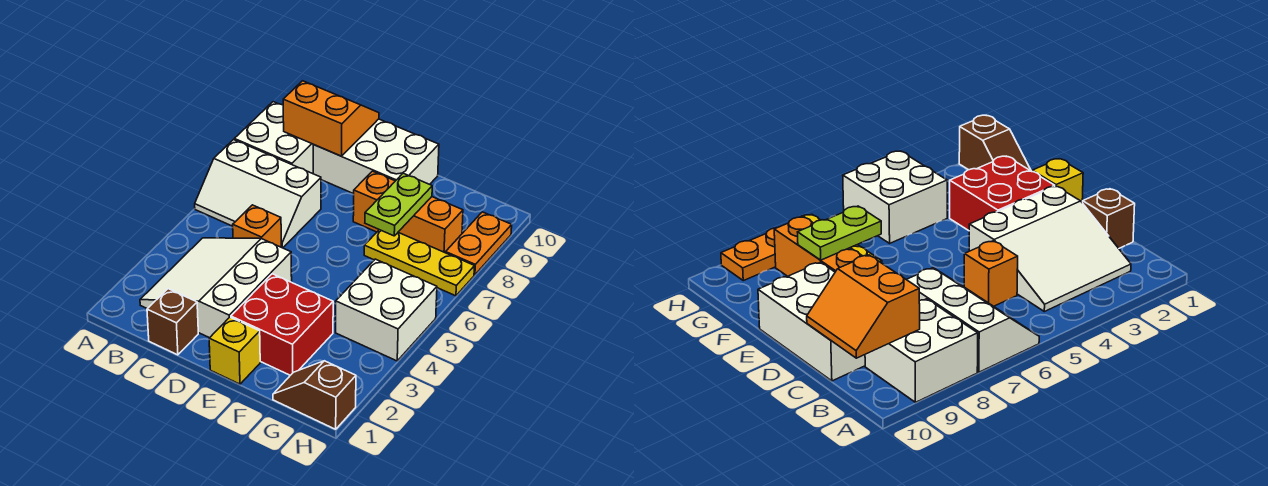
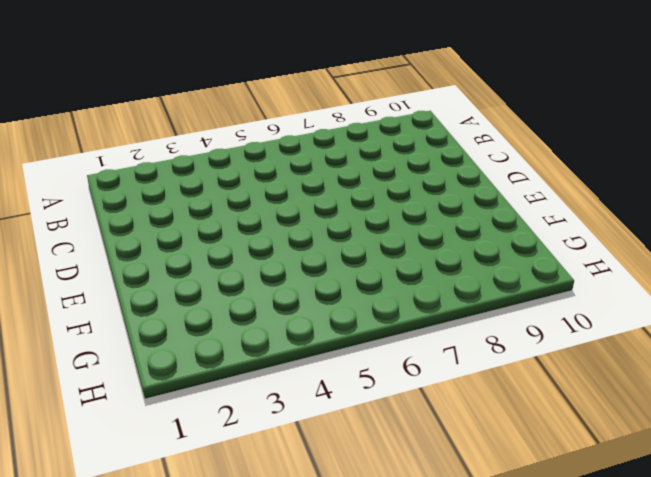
none -> white slope A6:C7 level 1 top 7
none -> white brick A8:B9 level 1
none -> white slope B2:D4 level 1 top D

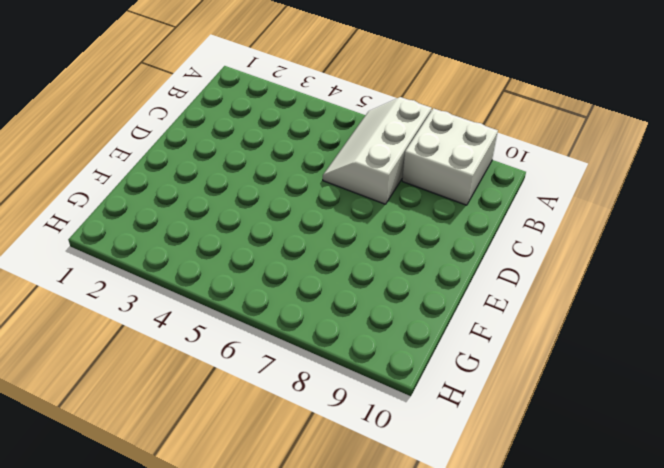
none -> white slope B2:D4 level 1 top D
none -> brown brick C1 level 1
none -> orange brick C5 level 1

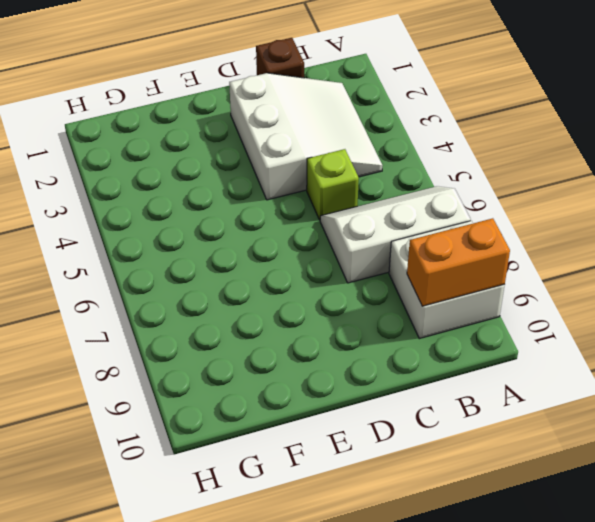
orange brick A9:B9 level 2 -> orange slope B9:C10 level 2 top 9
lime brick C5 level 1 -> orange brick C5 level 1
none -> white brick C9:E10 level 1
none -> yellow brick E1 level 1
none -> red brick E2:F3 level 1

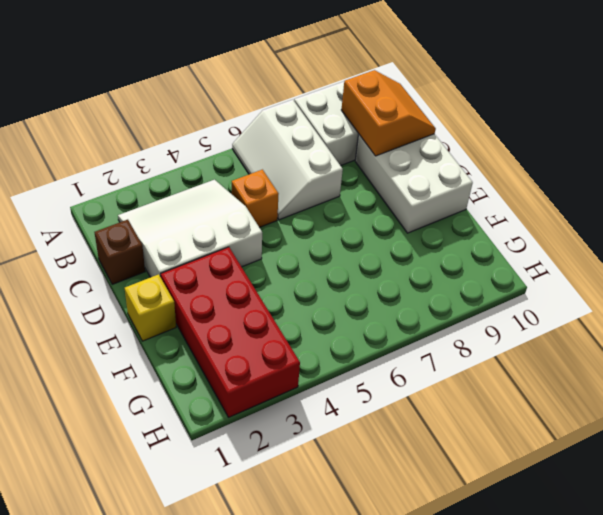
red brick E2:H3 level 1 -> red brick E2:F3 level 1
none -> orange brick E8:G8 level 1
none -> yellow plate F7:H7 level 1
none -> brown slope G1:H1 level 1 top H

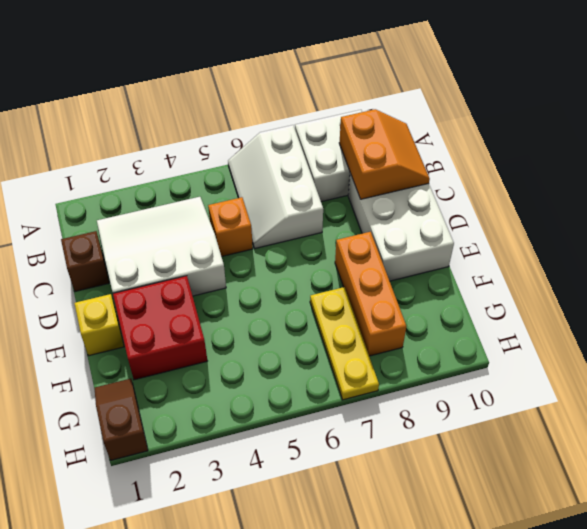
none -> white brick G4:H5 level 1
none -> orange plate H8:H9 level 1
none -> lime plate F7:F8 level 2

